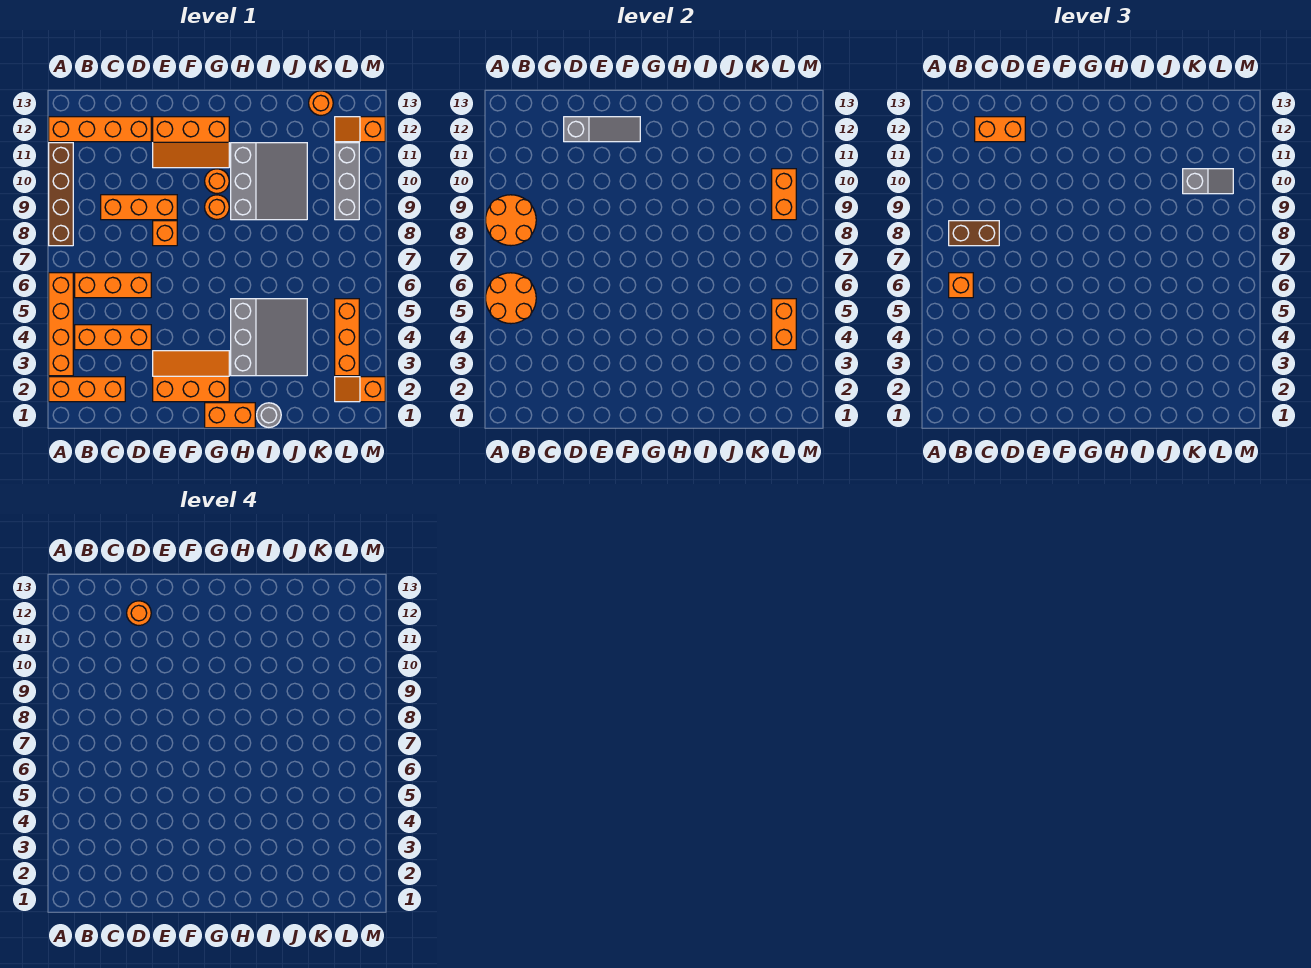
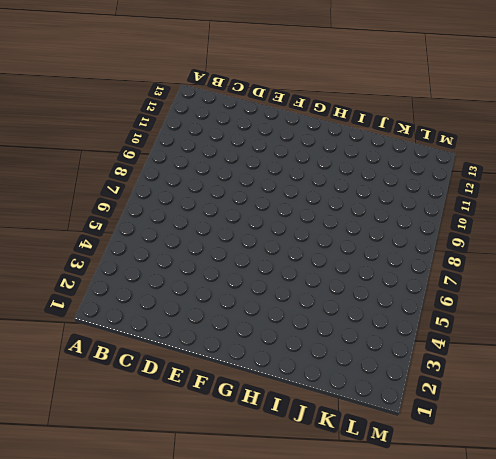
none -> orange brick A2:C2 level 1
none -> orange brick A3:A6 level 1
none -> brown brick A8:A11 level 1
none -> orange brick A12:D12 level 1

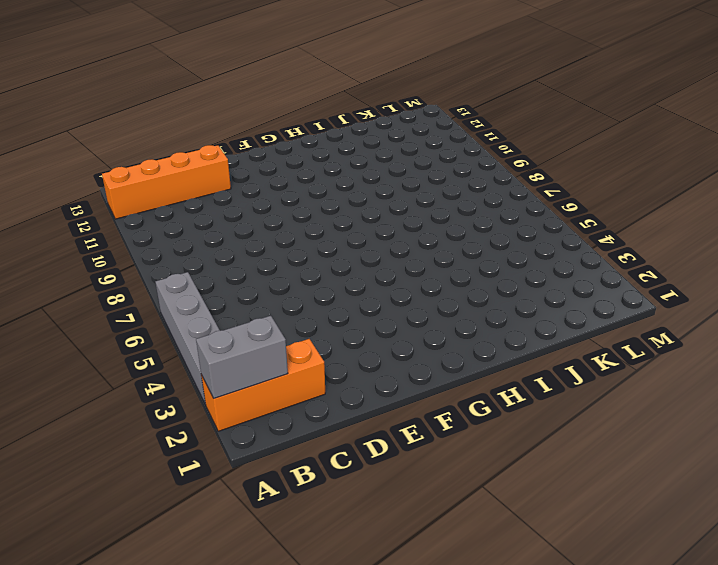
grey brick A2:B2 level 2 -> none
grey brick A3:A6 level 1 -> orange brick A3:A6 level 1
none -> brown brick A8:A11 level 1
none -> orange brick B4:D4 level 1
none -> orange brick B6:D6 level 1
none -> orange brick C9:E9 level 1

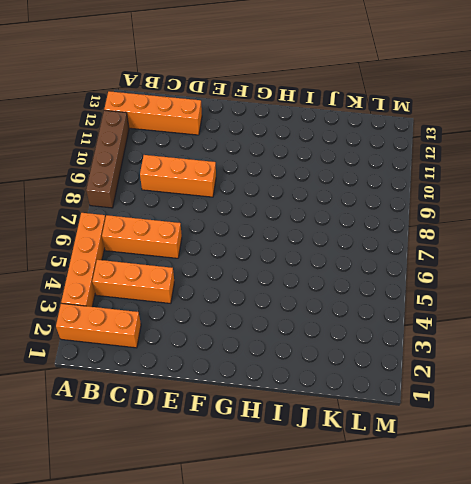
none -> orange slope E2:G3 level 1 top 2
none -> orange brick E8 level 1
none -> orange slope E11:G12 level 1 top 12
none -> orange brick G1:H1 level 1

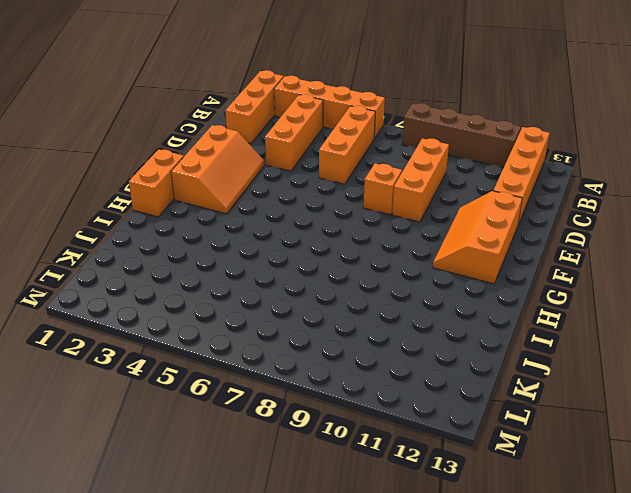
none -> orange round brick G9 level 1
none -> orange round brick G10 level 1
none -> grey slope H3:J5 level 1 top H
none -> grey slope H9:J11 level 1 top H

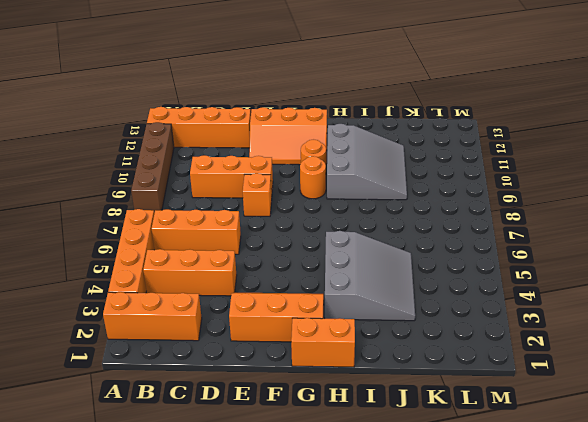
none -> grey round brick I1 level 1
none -> orange round brick K13 level 1
none -> orange slope L2:M2 level 1 top M
none -> orange brick L3:L5 level 1

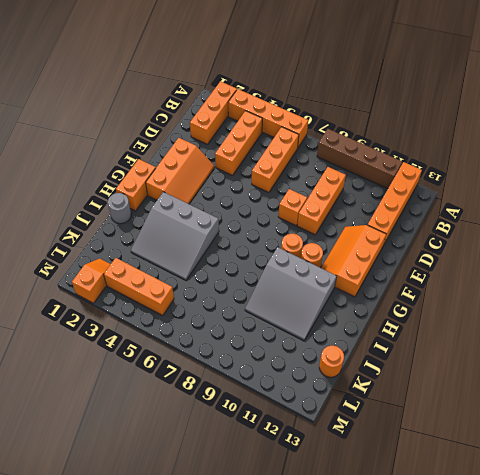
none -> grey brick L9:L11 level 1
none -> orange slope L12:M12 level 1 top M
none -> orange round brick A5:B6 level 2
none -> orange round brick A8:B9 level 2

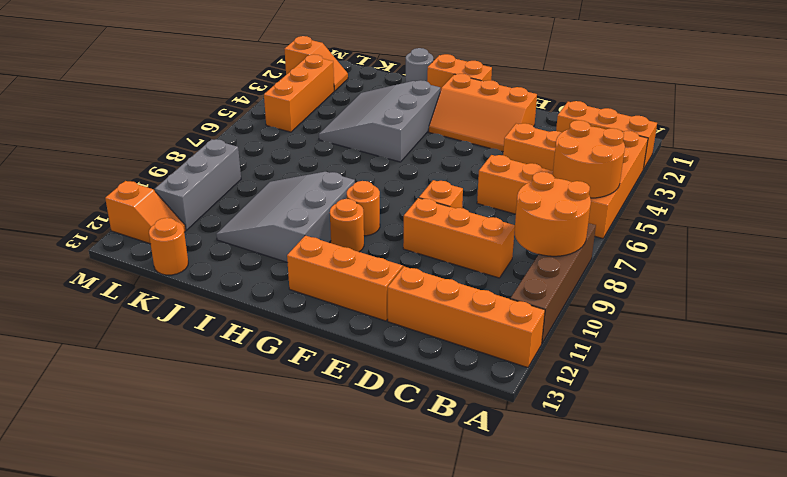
none -> grey slope D12:F12 level 2 top D
none -> orange brick L4:L5 level 2
none -> orange brick L9:L10 level 2
none -> orange brick B6 level 3

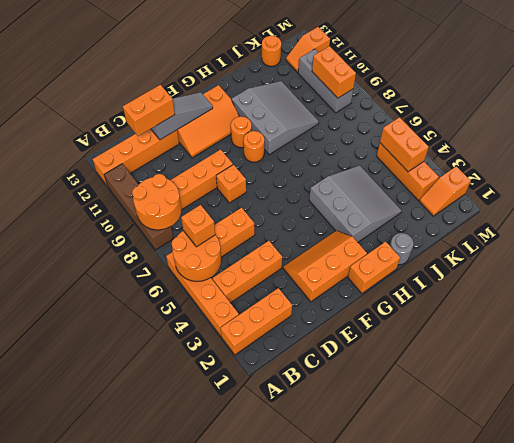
none -> brown brick B8:C8 level 3
none -> grey slope K10:L10 level 3 top K
none -> orange round brick D12 level 4

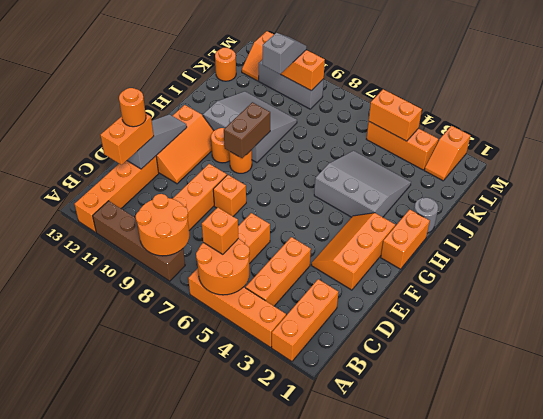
brown brick G9:H9 level 2 -> brown brick B8:C8 level 3

